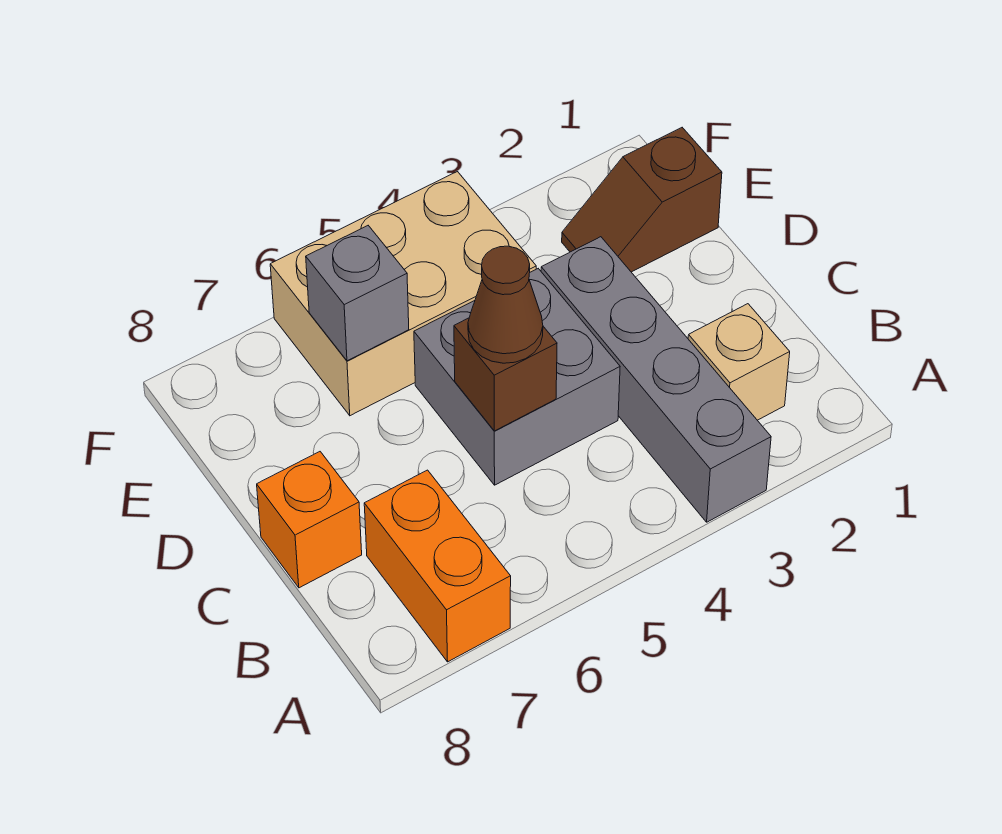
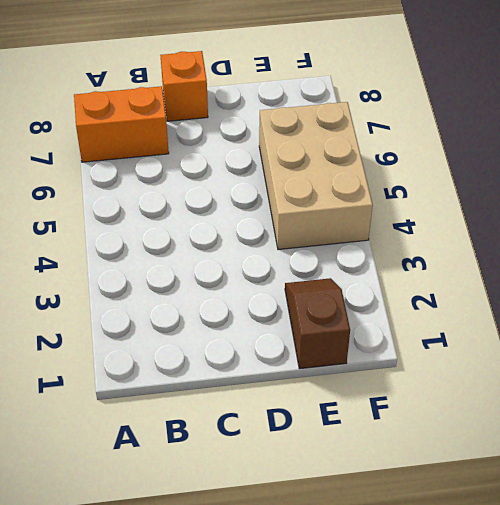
none -> grey brick A3:D3 level 1
none -> tan brick B2 level 1

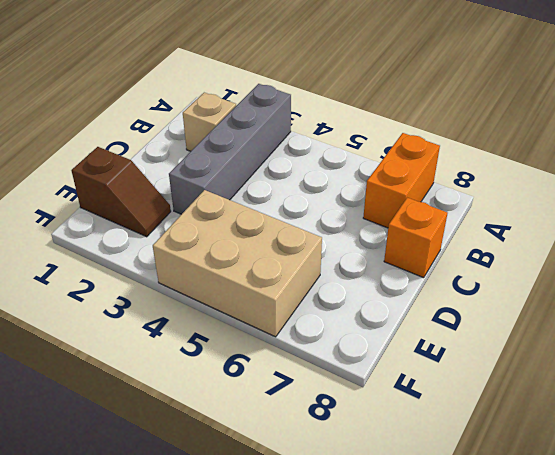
none -> grey brick C4:D5 level 1
none -> brown brick C5 level 2

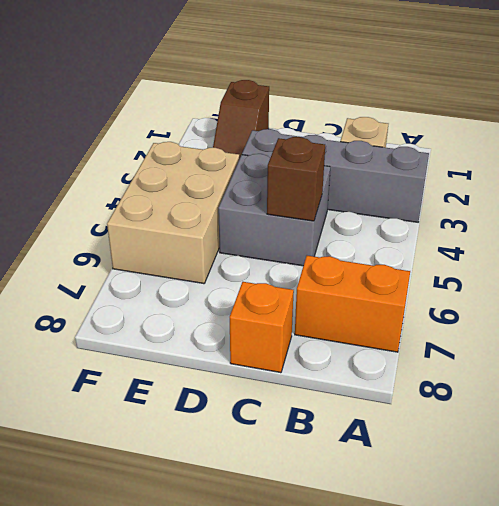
none -> grey brick E6 level 2
none -> brown cone C5 level 3

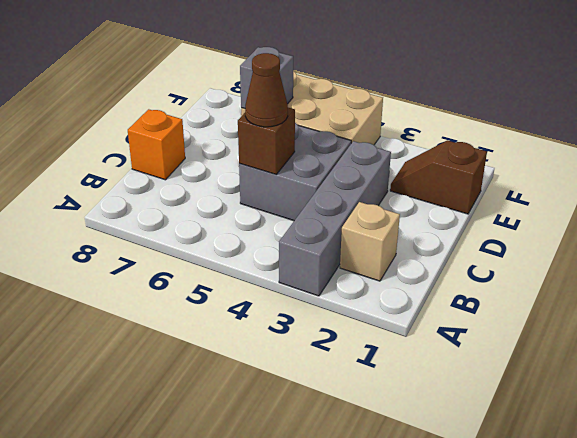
none -> orange brick A7:B7 level 1

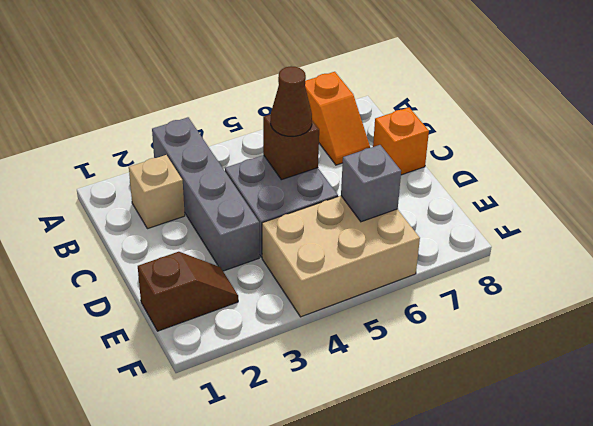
orange slope A7:B7 level 1 top A -> orange brick A7:B7 level 1

